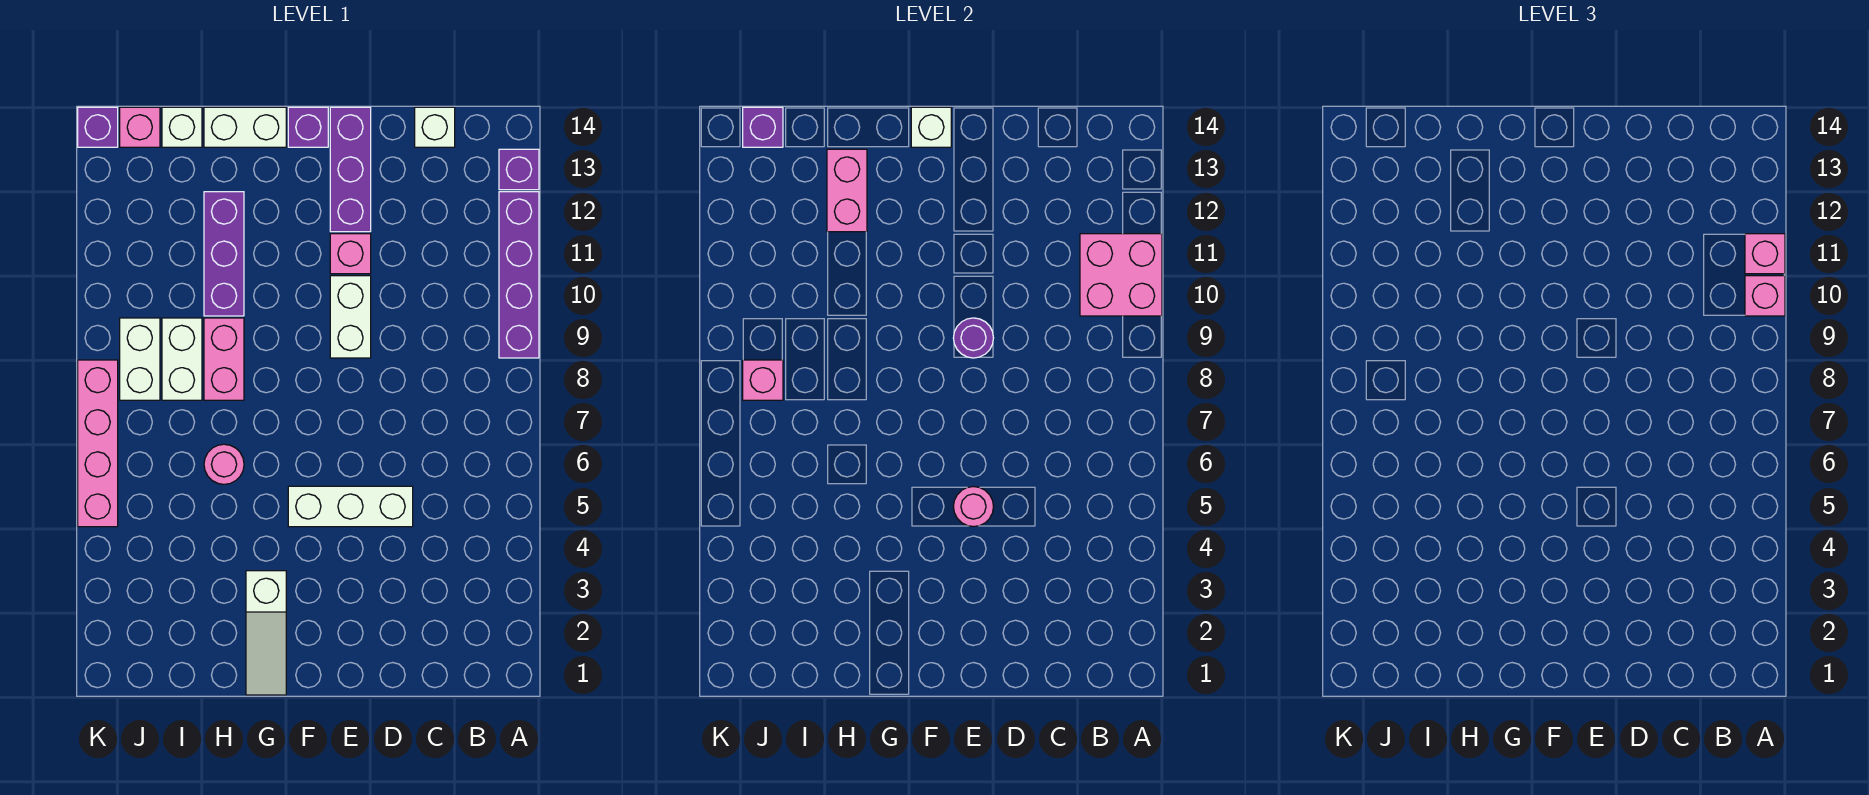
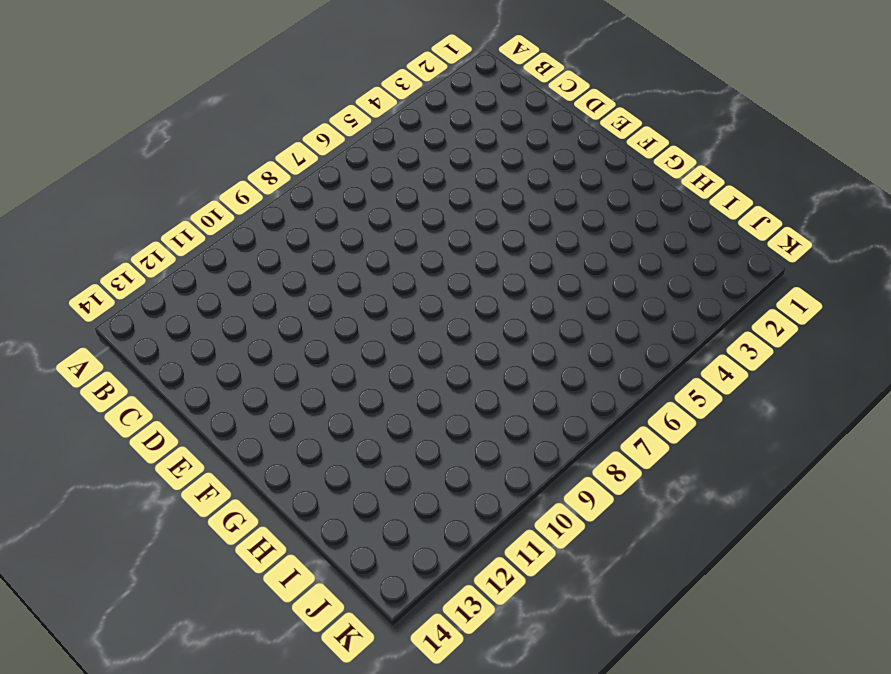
none -> purple brick A9:A12 level 1
none -> purple brick A13 level 1
none -> white brick C14 level 1

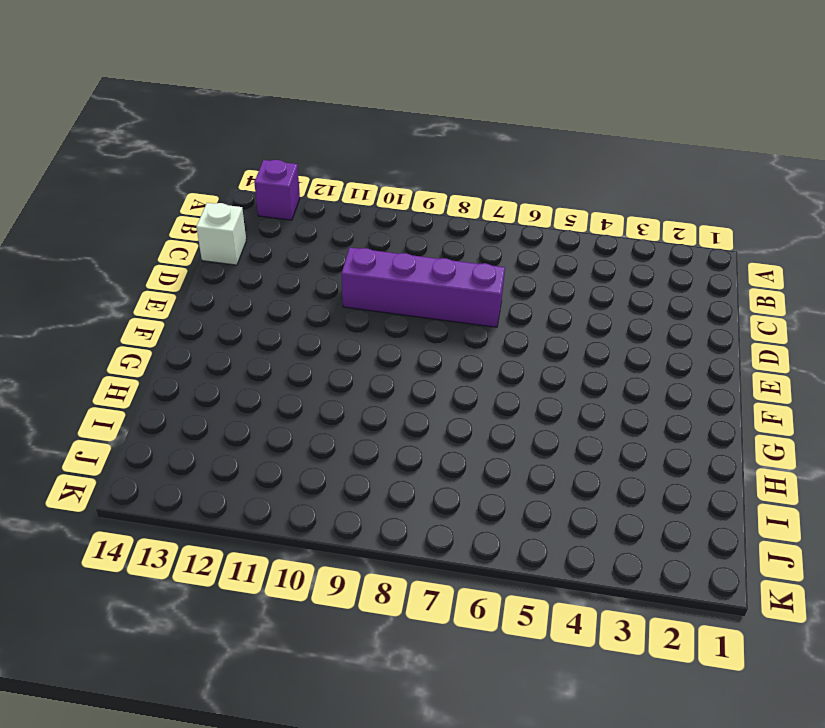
purple brick D7:D10 level 1 -> purple brick A9:A12 level 1
none -> white brick D5:F5 level 1
none -> white brick E9:E10 level 1
none -> pink brick E11 level 1

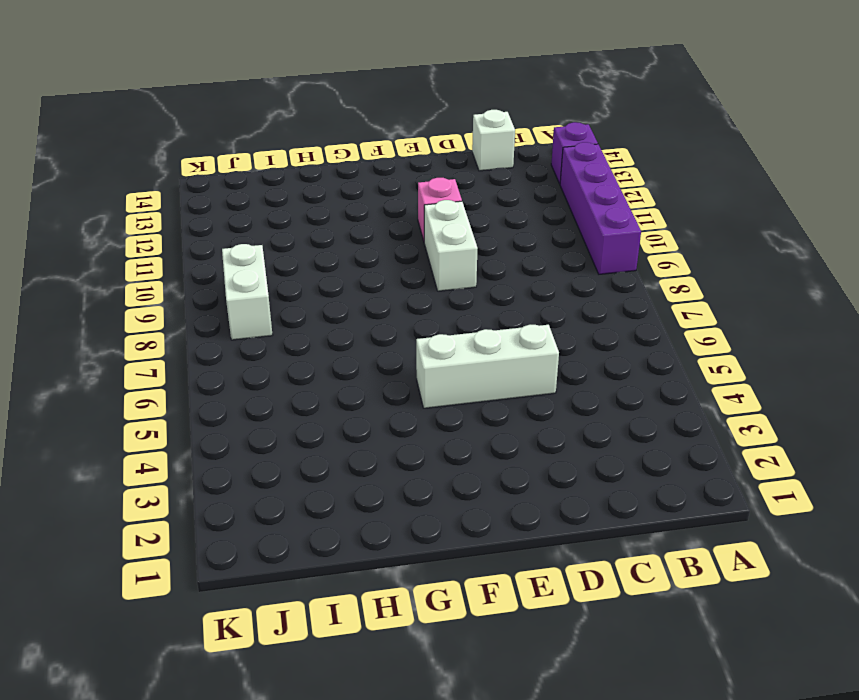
none -> purple brick E12:E14 level 1
none -> purple brick F14 level 1
none -> white slope G1:G3 level 1 top 3

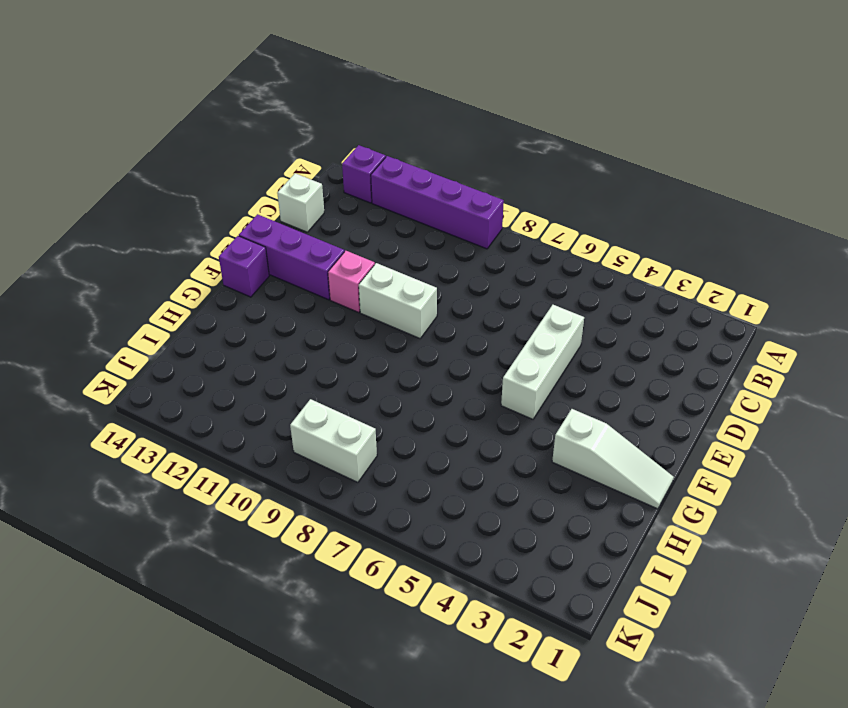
none -> white brick G14:H14 level 1
none -> pink round brick H6 level 1
none -> pink brick H8:H9 level 1

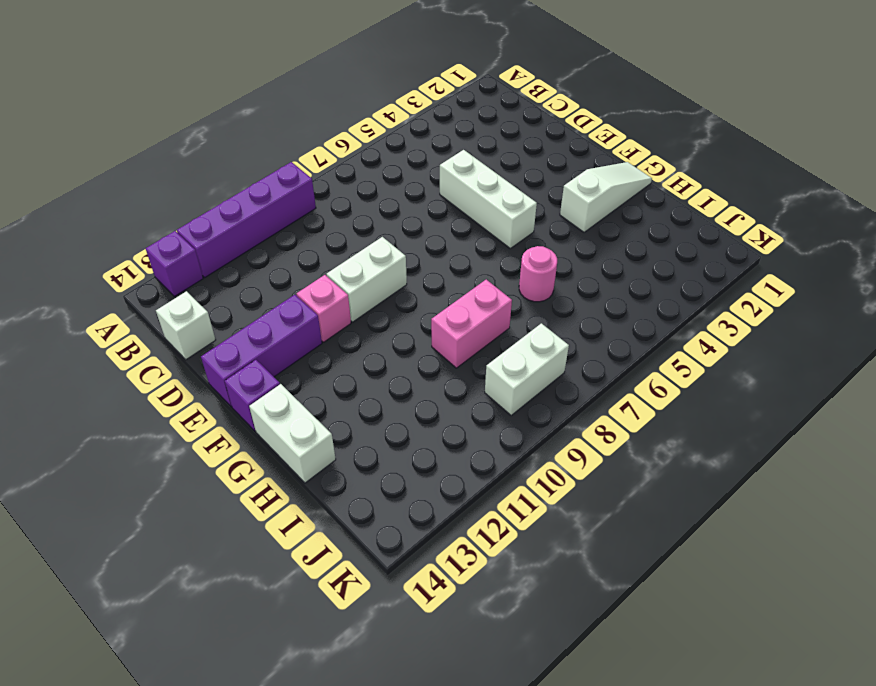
none -> purple brick H10:H12 level 1
none -> white brick I8:I9 level 1
none -> white brick I14 level 1

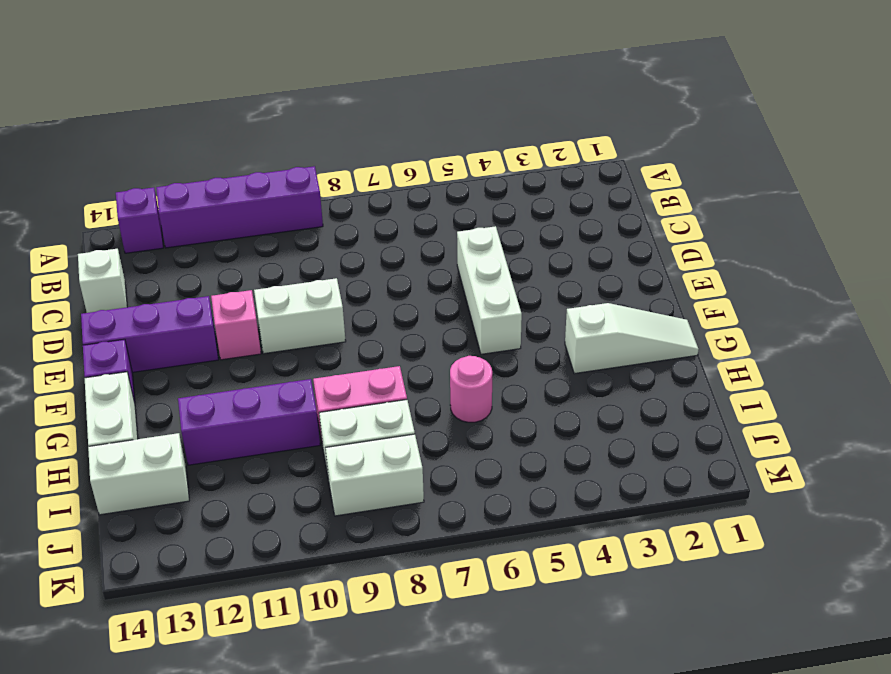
white brick I13:I14 level 1 -> white brick I14 level 1
none -> pink brick J14 level 1
none -> pink brick K5:K8 level 1
none -> purple brick K14 level 1

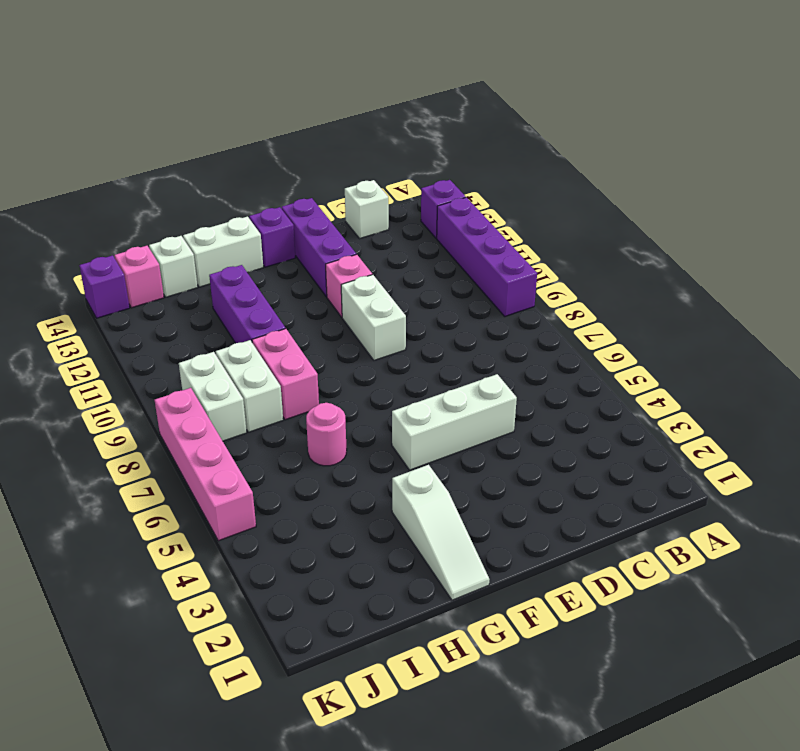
none -> pink brick A10:B11 level 2
none -> pink round brick E5 level 2
none -> purple round brick E9 level 2

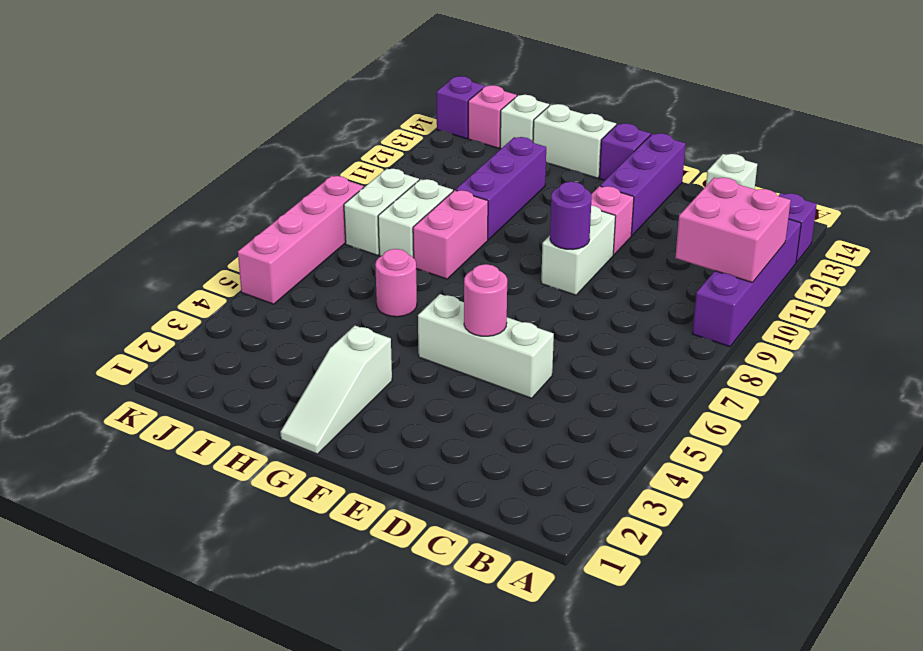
none -> white brick F14 level 2
none -> pink brick H12:H13 level 2
none -> pink brick J8 level 2

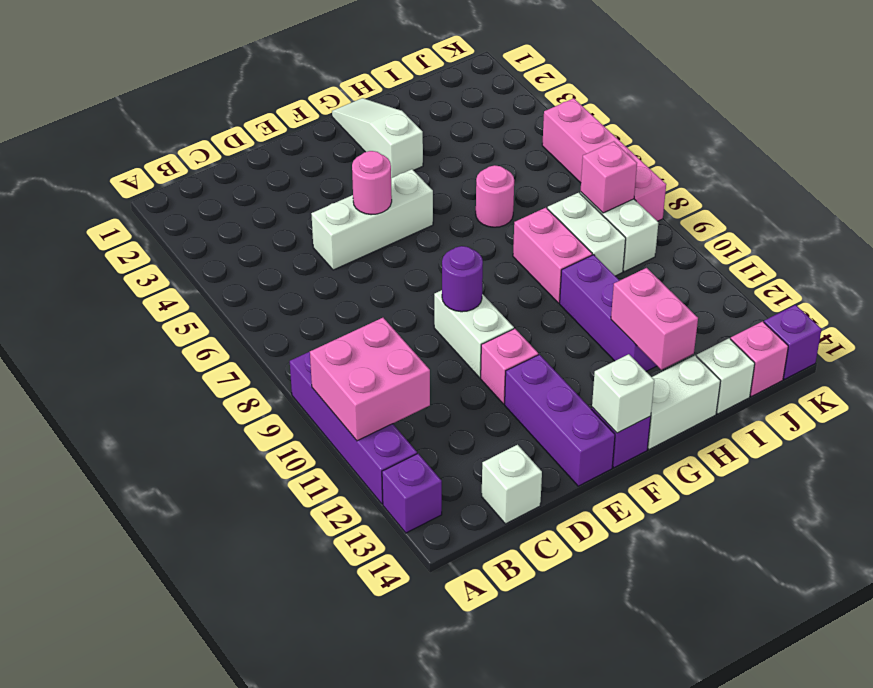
none -> purple brick J14 level 2
none -> pink brick A10 level 3
none -> pink brick A11 level 3

